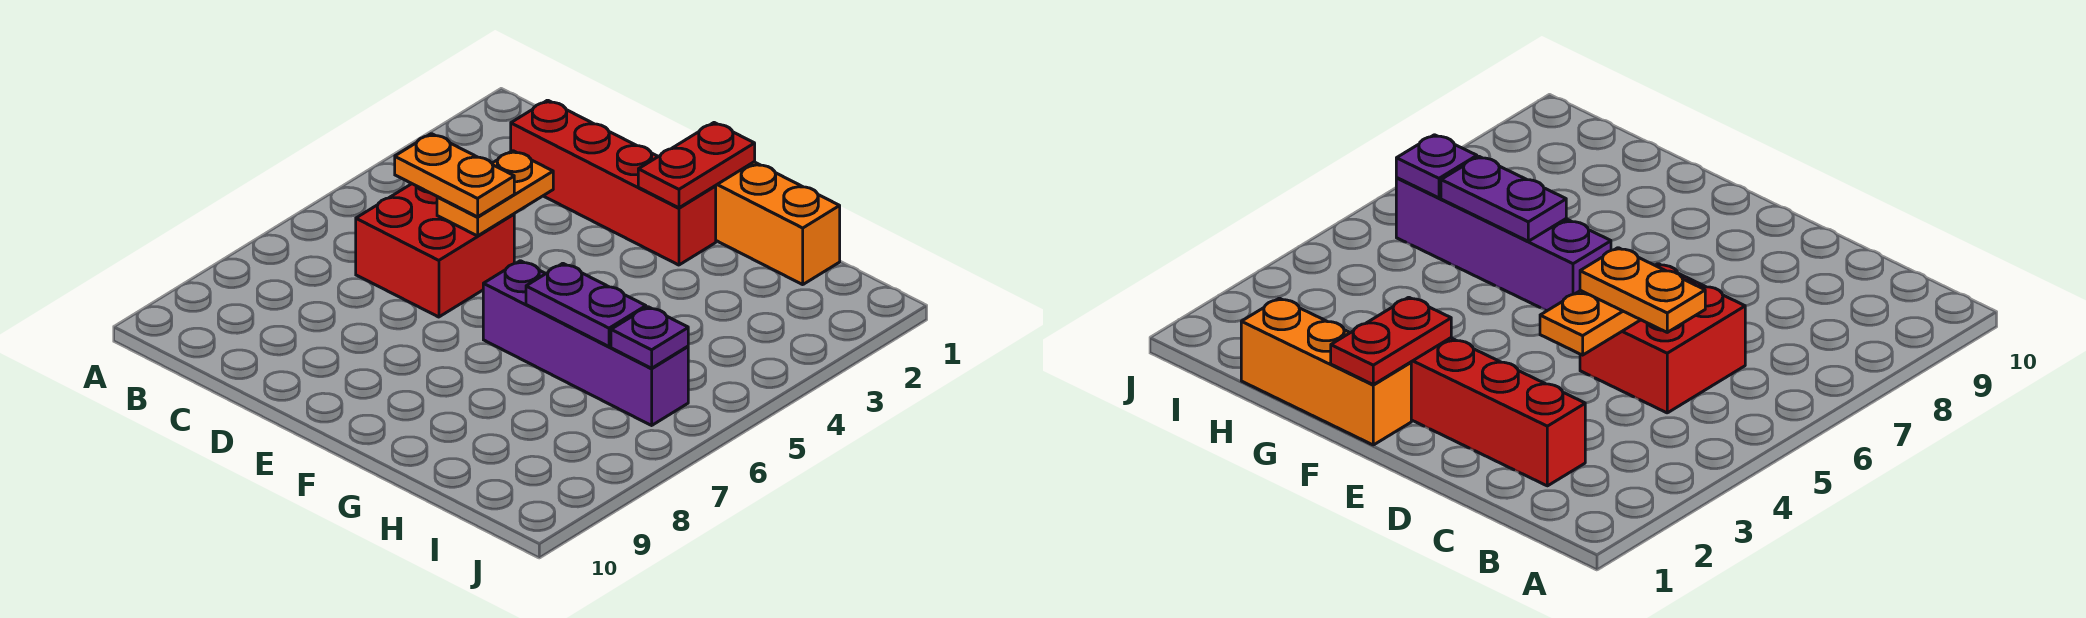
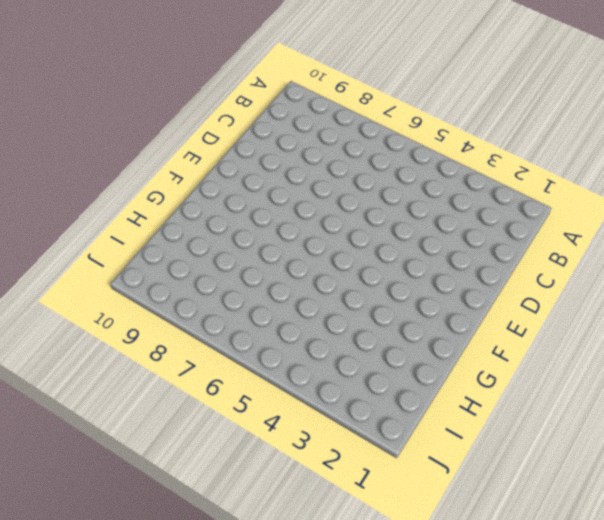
none -> red brick C2:F2 level 1
none -> red brick C5:D6 level 1

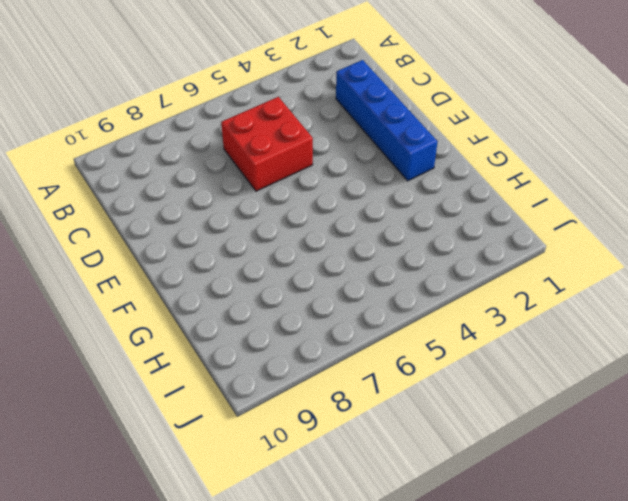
blue brick C2:F2 level 1 -> red brick C2:F2 level 1
none -> orange brick F1:H1 level 1
none -> purple brick F6:I6 level 1

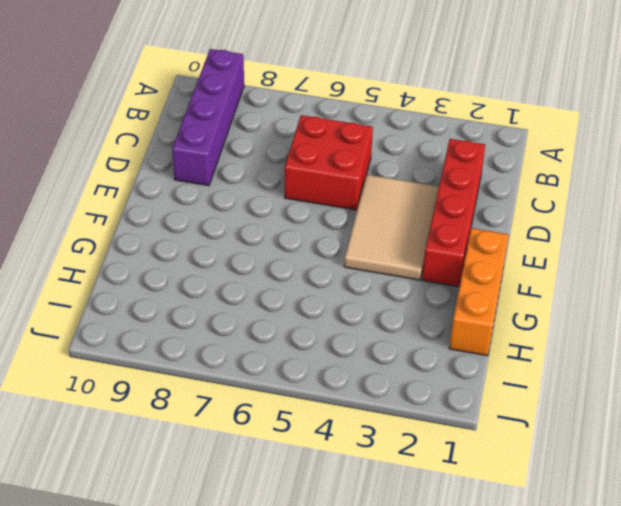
purple brick A9:D9 level 1 -> purple brick F6:I6 level 1
tan tile D3:F4 level 1 -> none
none -> orange plate D4:D5 level 2
none -> red plate F1:F2 level 2

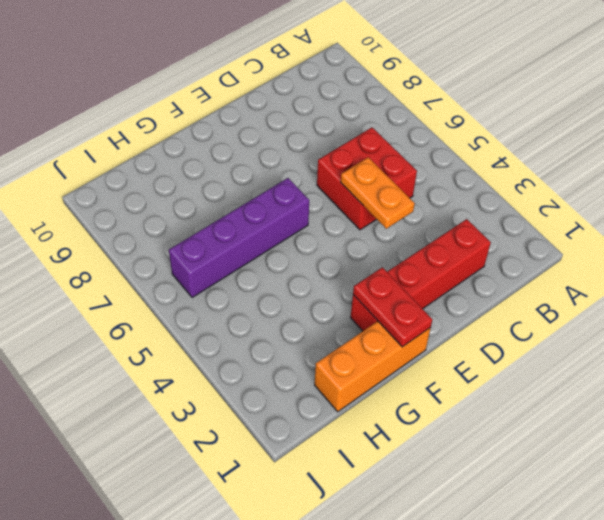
none -> purple plate G6:H6 level 2
none -> purple plate I6 level 2

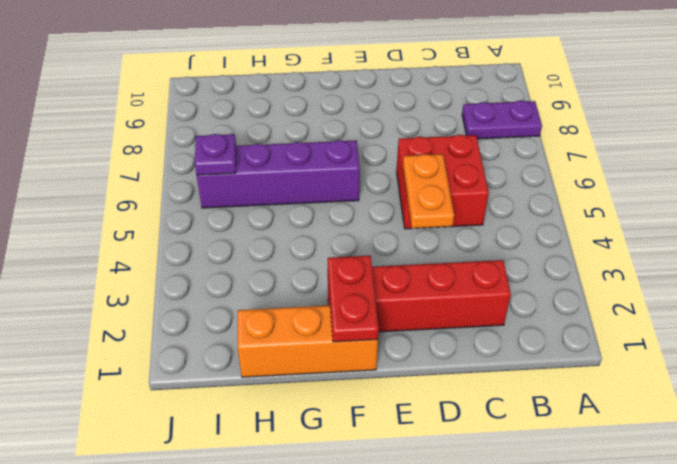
purple plate A8:B8 level 1 -> purple plate G6:H6 level 2
none -> orange plate C5:D5 level 3

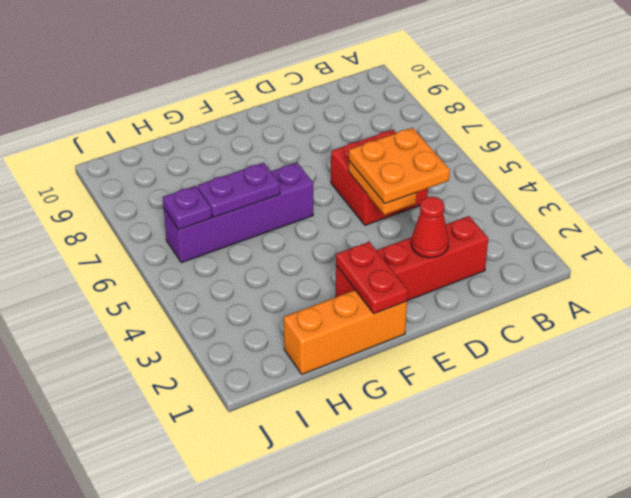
orange plate C4:D5 level 3 -> orange plate C5:D5 level 3
red cone D2 level 2 -> none

